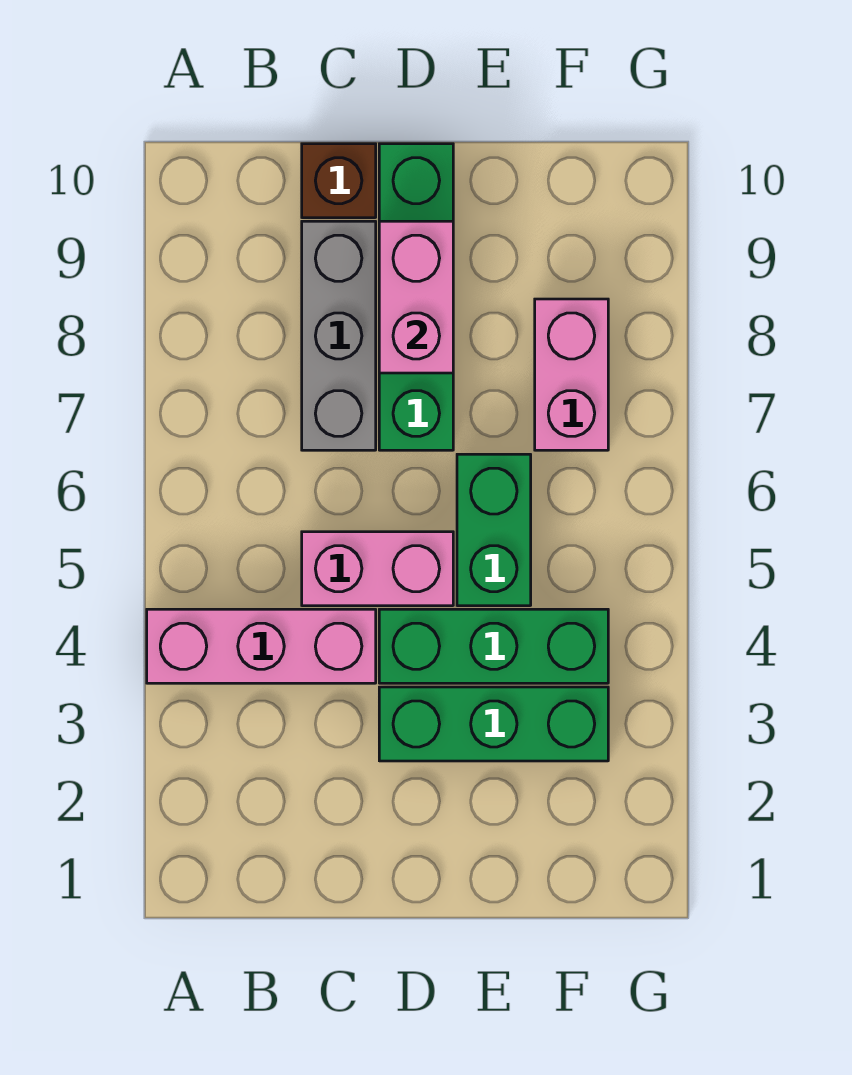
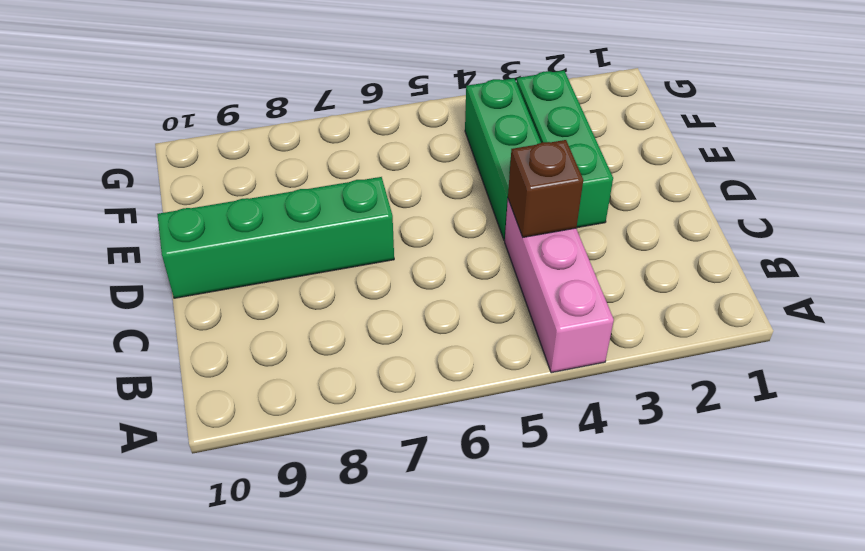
brown brick C4 level 2 -> brown brick C10 level 1
none -> pink brick C5:D5 level 1
none -> grey brick C7:C9 level 1

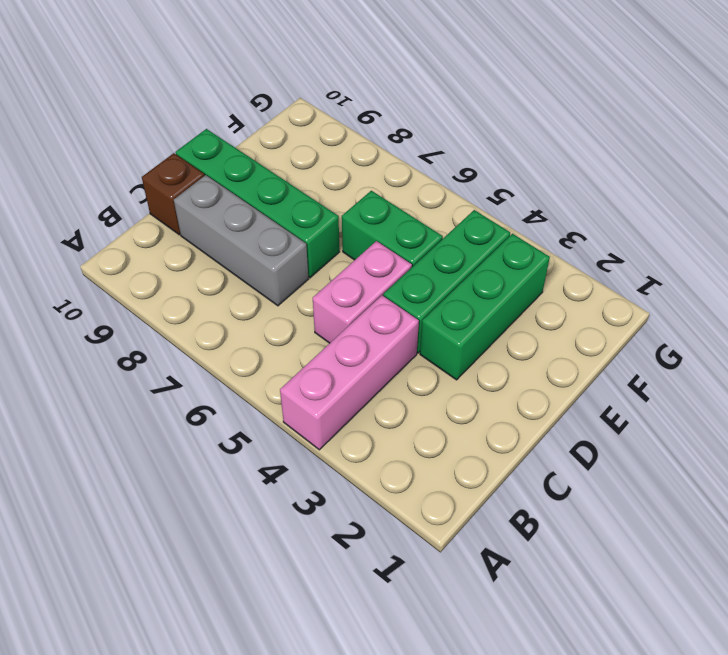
none -> pink brick F7:F8 level 1
none -> pink brick D8:D9 level 2

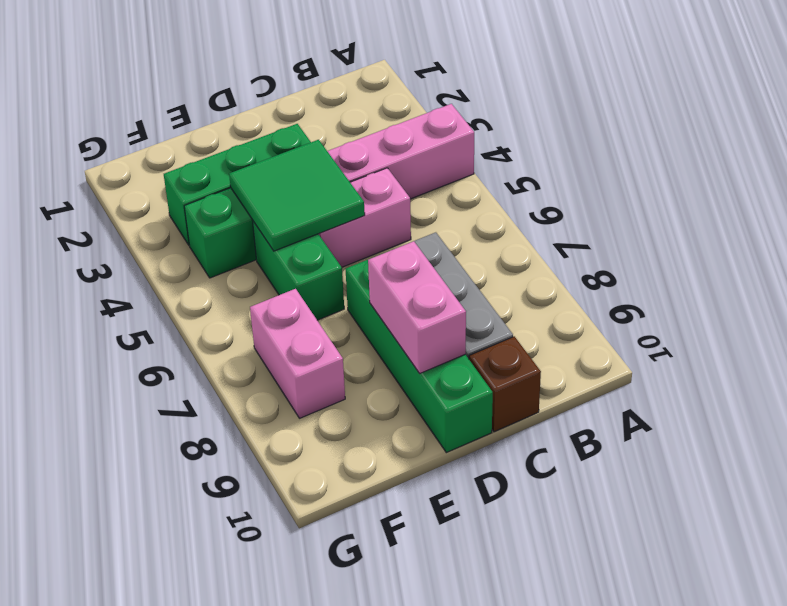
green tile D4:E5 level 2 -> none

